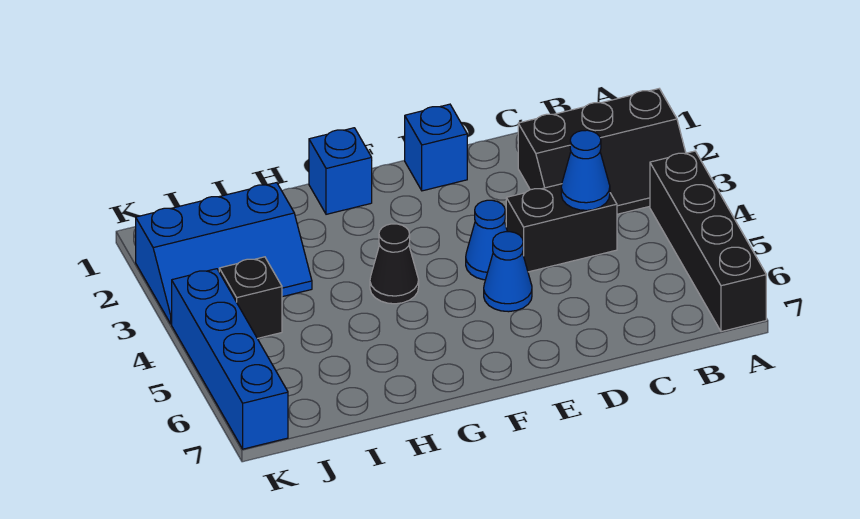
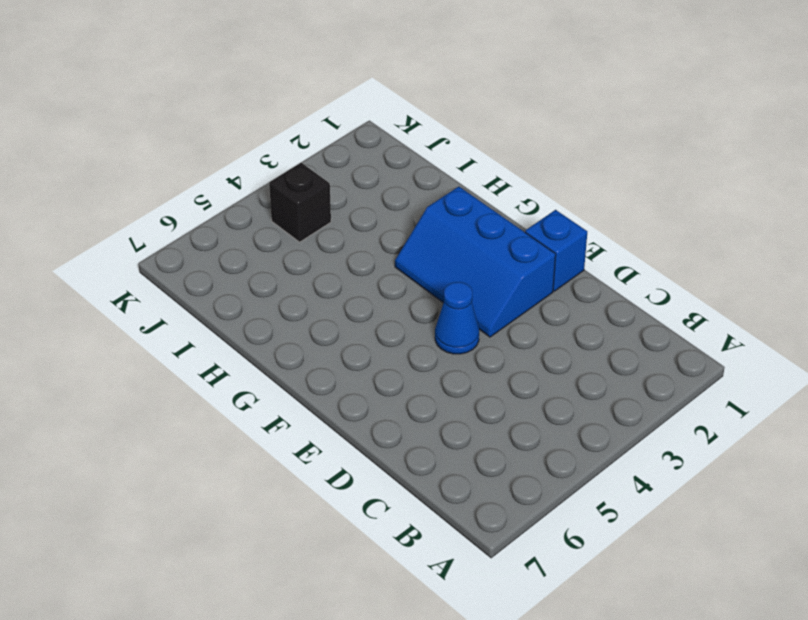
blue slope E2:G3 level 1 top 2 -> blue slope I2:K3 level 1 top 2
none -> black slope A2:C3 level 1 top 2
none -> black brick A4:A7 level 1
none -> black brick C4:D4 level 1

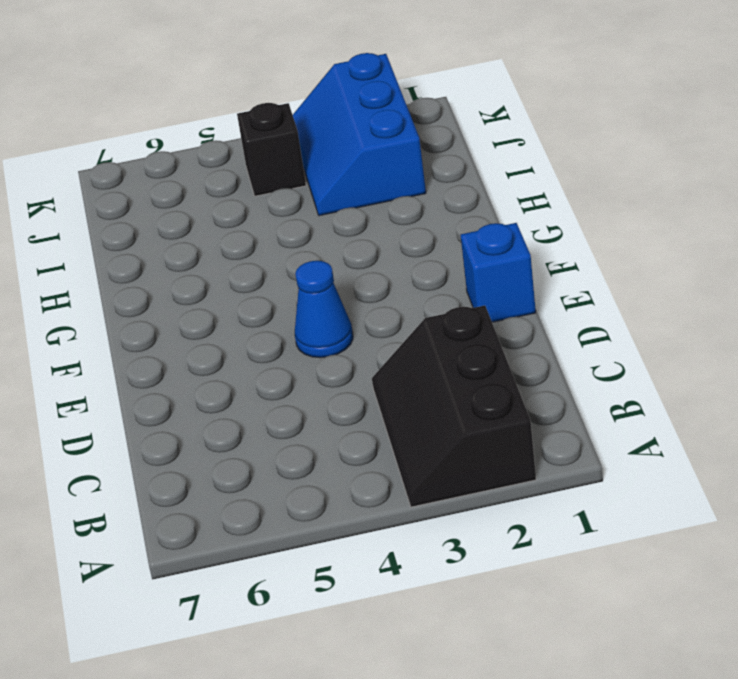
none -> black brick A4:A7 level 1
none -> black brick C4:D4 level 1
none -> blue cone E5 level 1

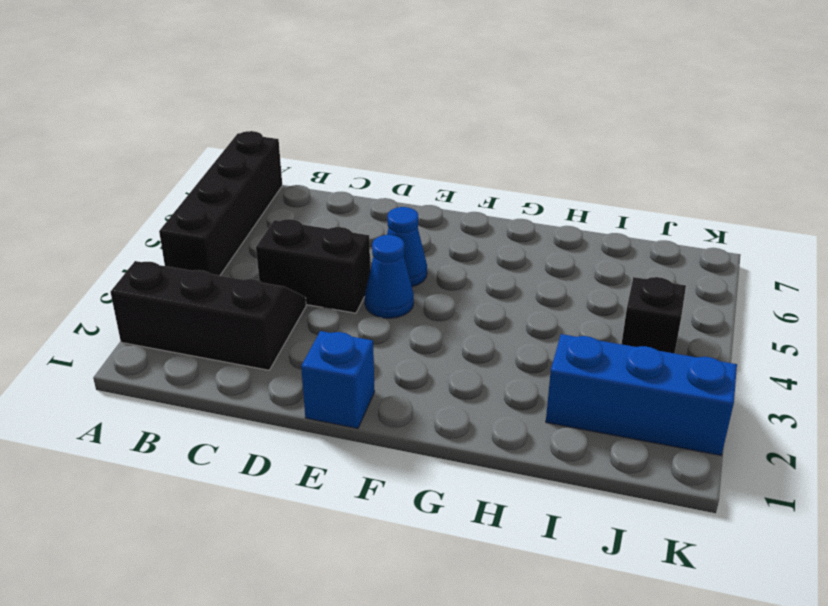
none -> blue brick G1 level 1
none -> black cone G4 level 1
none -> blue brick K4:K7 level 1

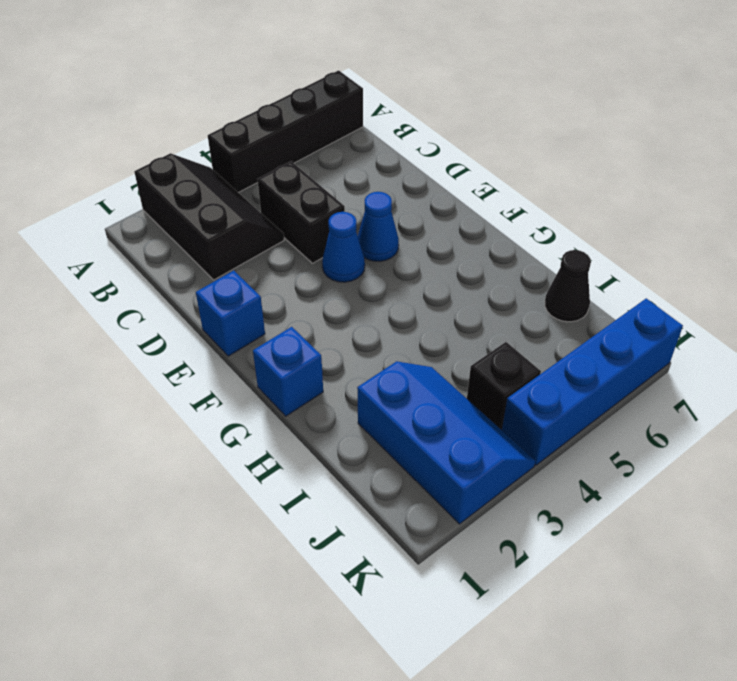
black cone I7 level 1 -> black cone G4 level 1
none -> blue cone C4 level 2

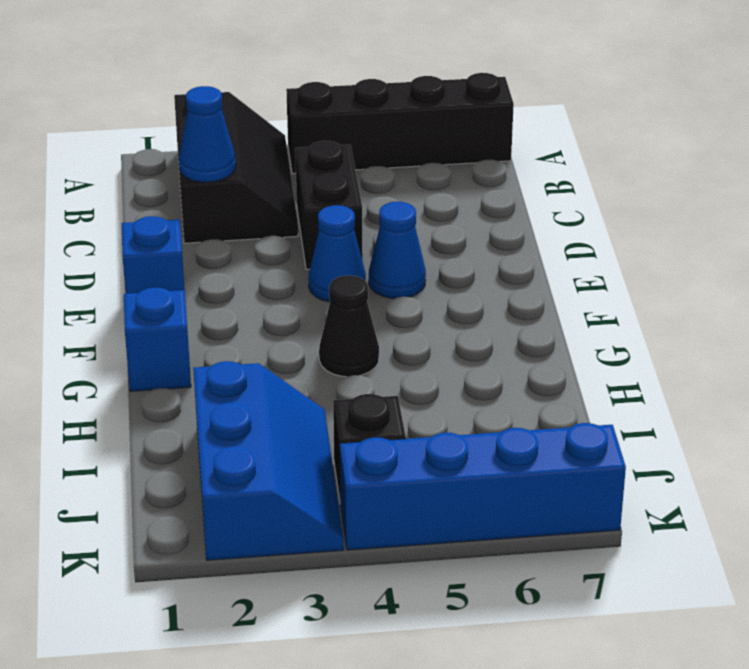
blue cone C2 level 2 -> blue cone C4 level 2

